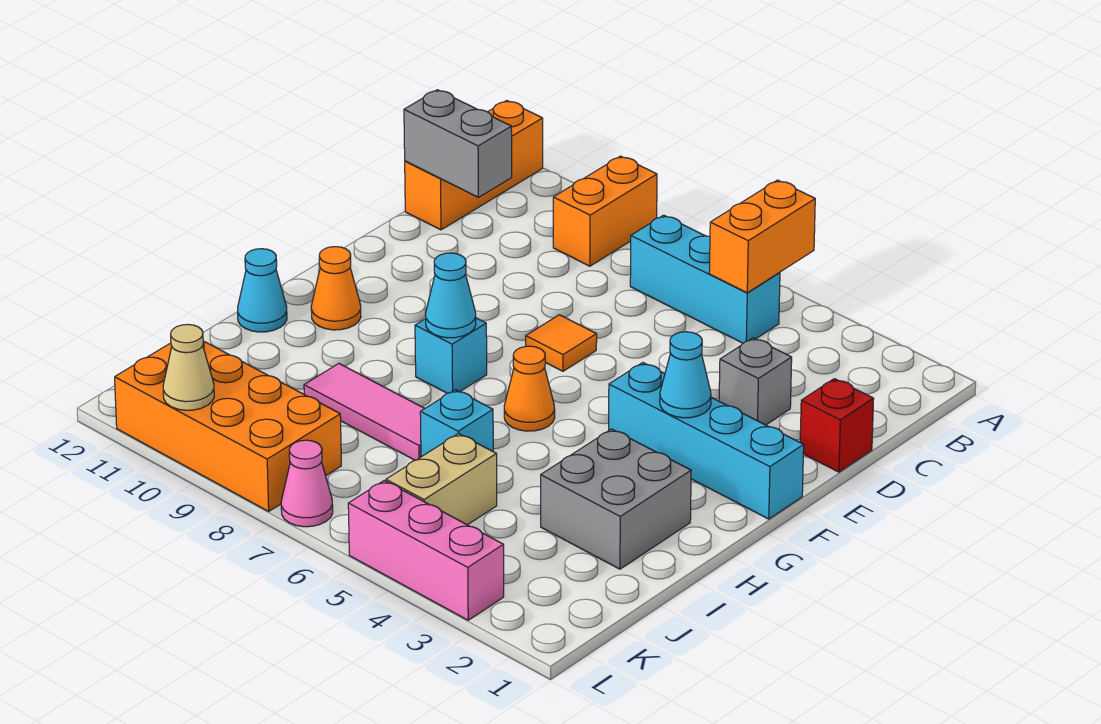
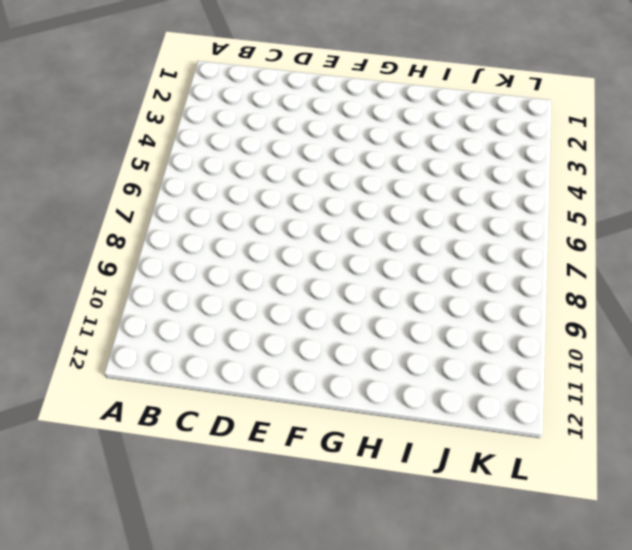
none -> orange brick A9:B9 level 1
none -> orange brick A12:C12 level 1
none -> cyan brick B5:B7 level 1

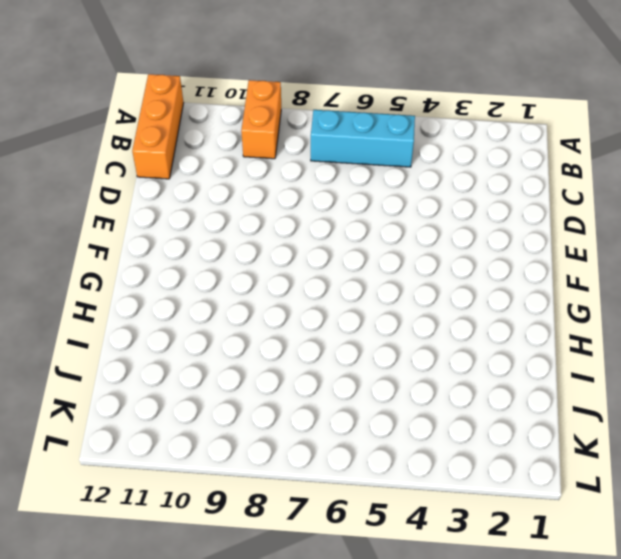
none -> red brick D1 level 1
none -> grey brick D3 level 1
none -> orange tile E7 level 1

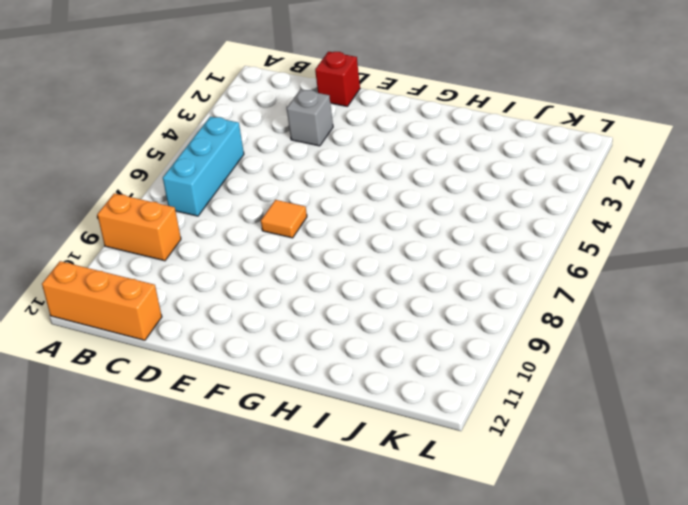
none -> cyan brick F1:F4 level 1
none -> orange cone G6 level 1
none -> cyan brick G8 level 1

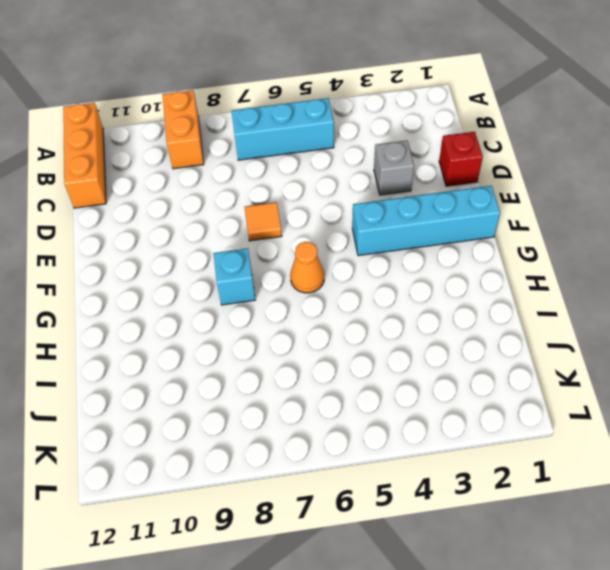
none -> orange cone G11 level 1
none -> grey brick H2:I3 level 1
none -> cyan cone H12 level 1

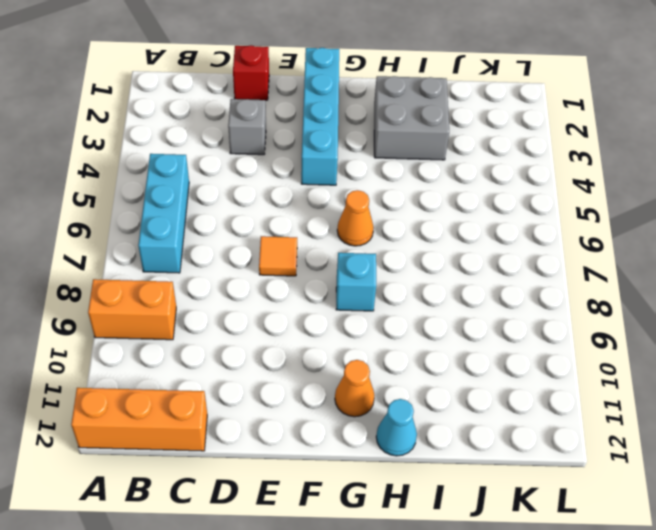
none -> cyan brick I6 level 1
none -> pink tile I7:I9 level 1
none -> tan brick J5:K5 level 1

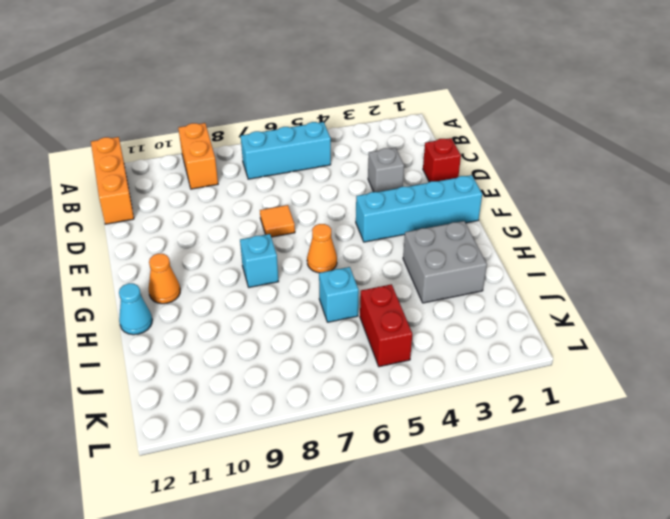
red brick J5:K5 level 1 -> tan brick J5:K5 level 1
none -> pink tile I7:I9 level 1
none -> orange brick K8:L11 level 1
none -> pink brick L3:L5 level 1

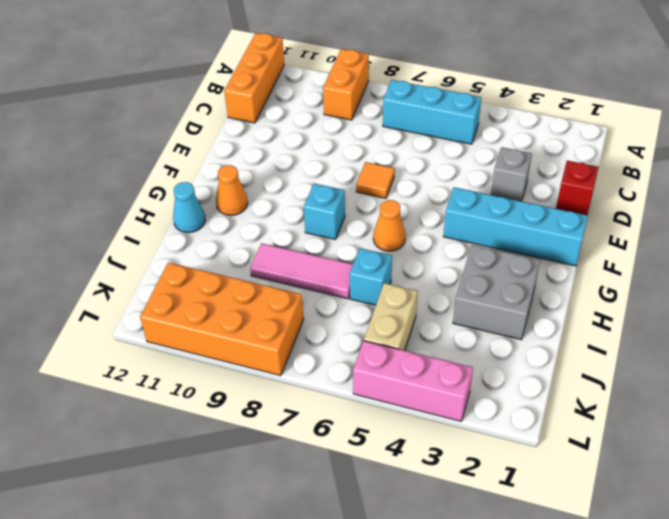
none -> pink cone L7 level 1
none -> orange brick A5:B5 level 2
none -> grey brick C11:C12 level 2

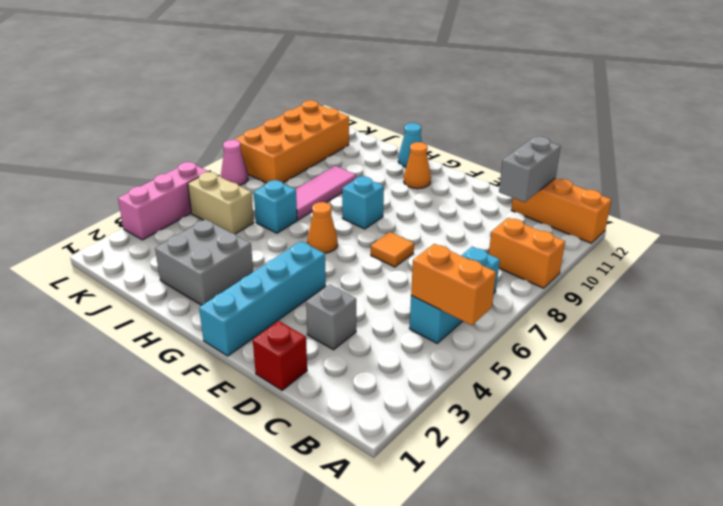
none -> cyan cone F3 level 2
none -> cyan cone G8 level 2
none -> tan cone L10 level 2

